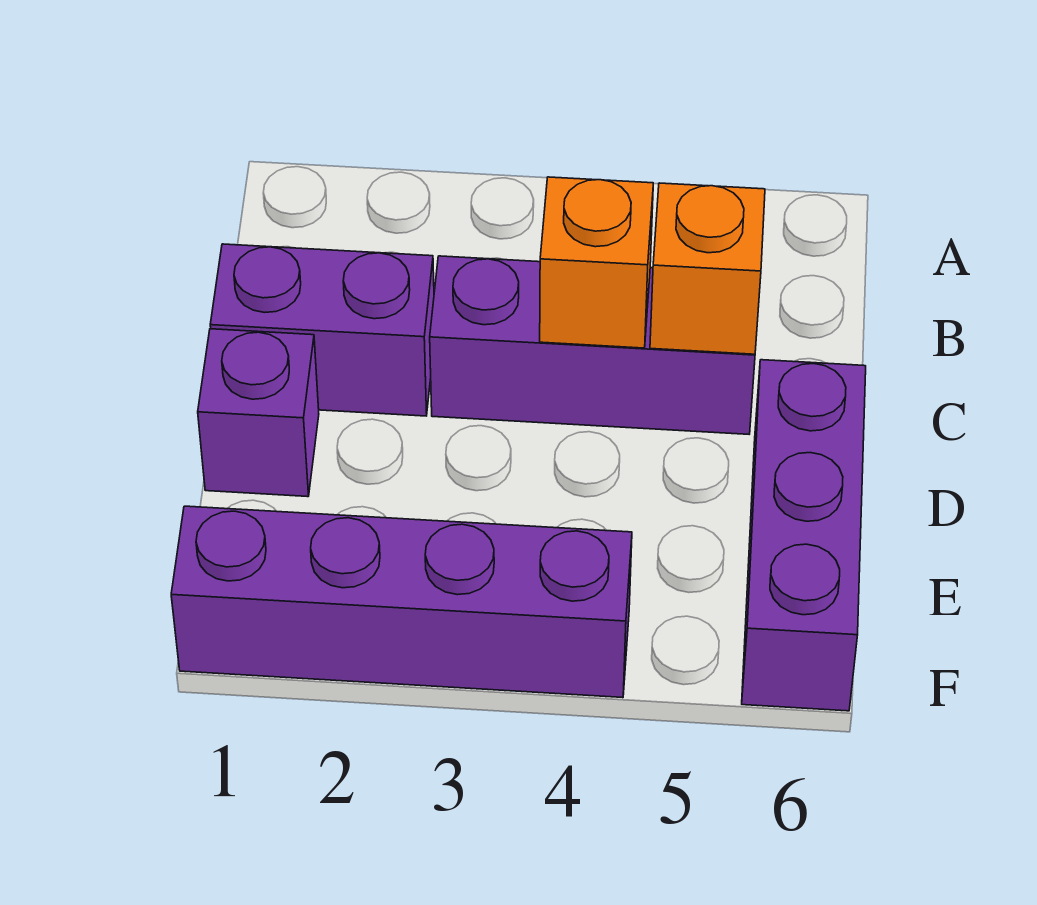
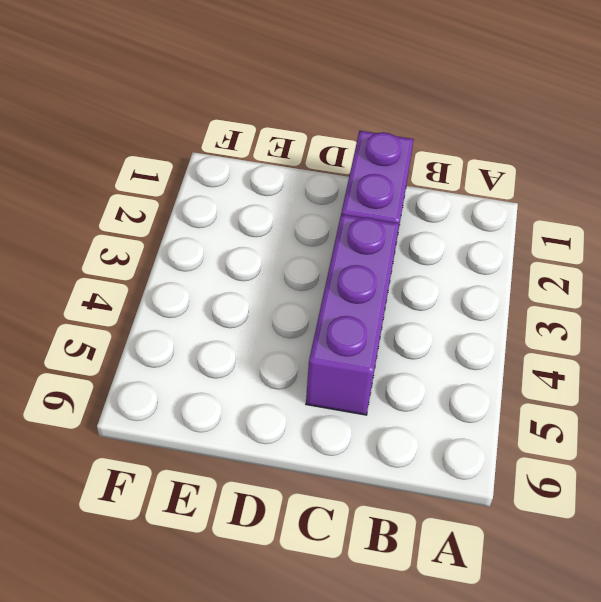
none -> purple brick D1 level 1
none -> purple brick D6:F6 level 1

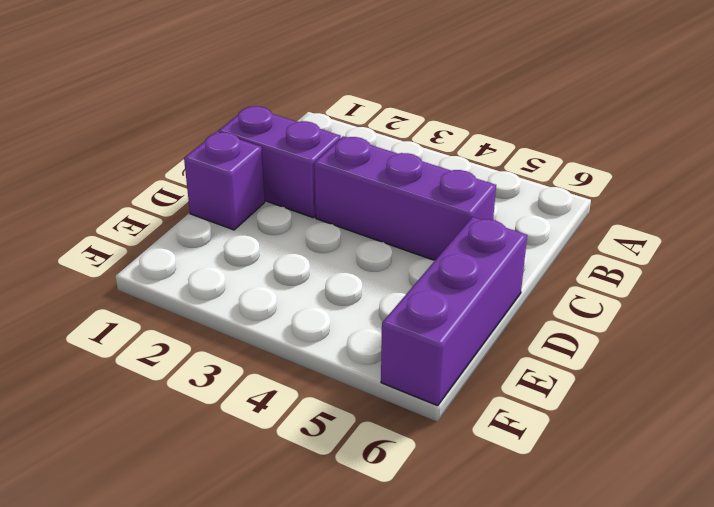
none -> purple brick F1:F4 level 1
none -> orange brick C4 level 2

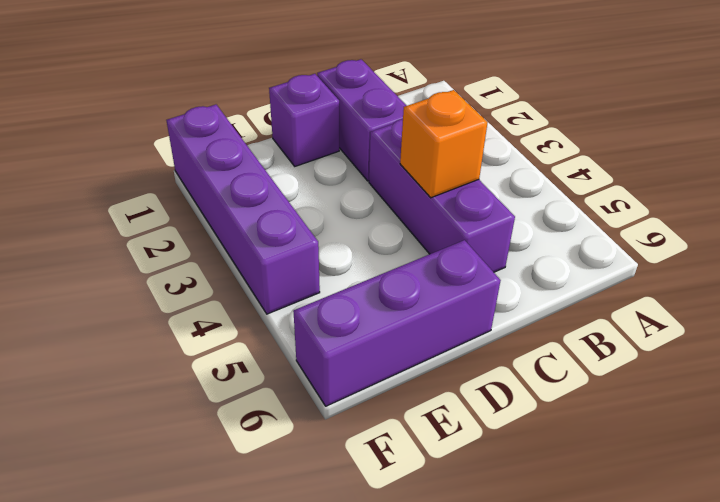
none -> orange brick C5 level 2

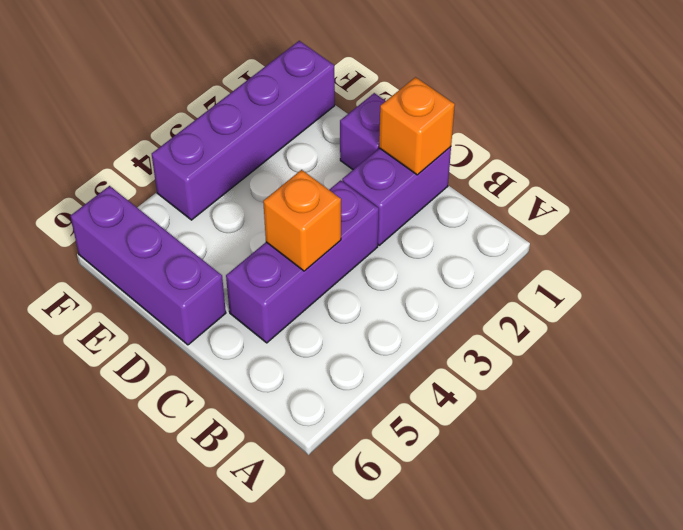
orange brick C1 level 2 -> orange brick C5 level 2

